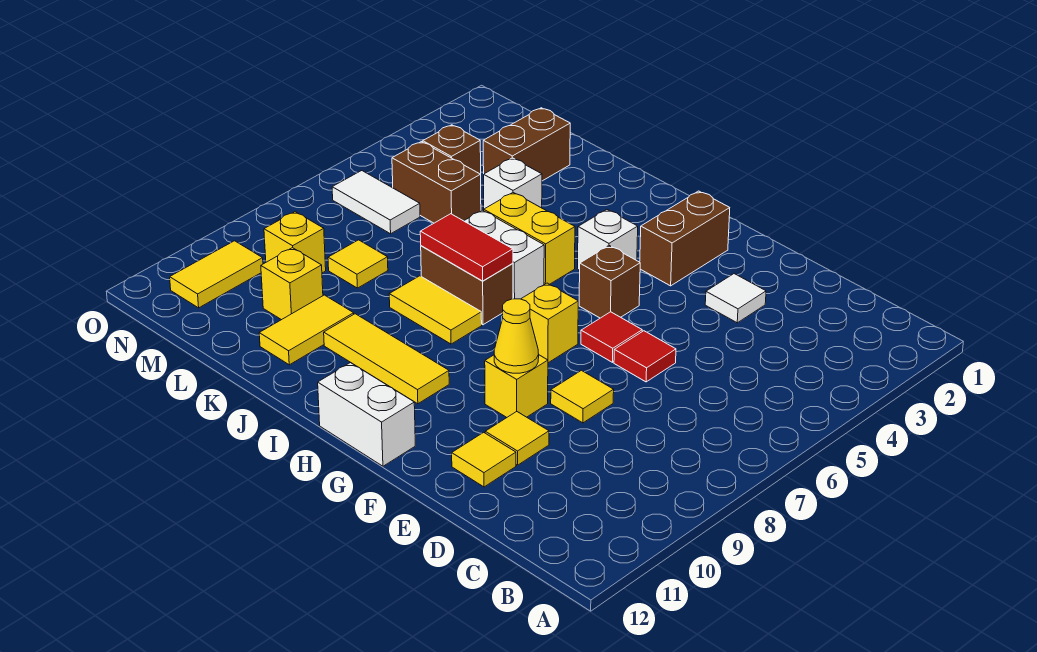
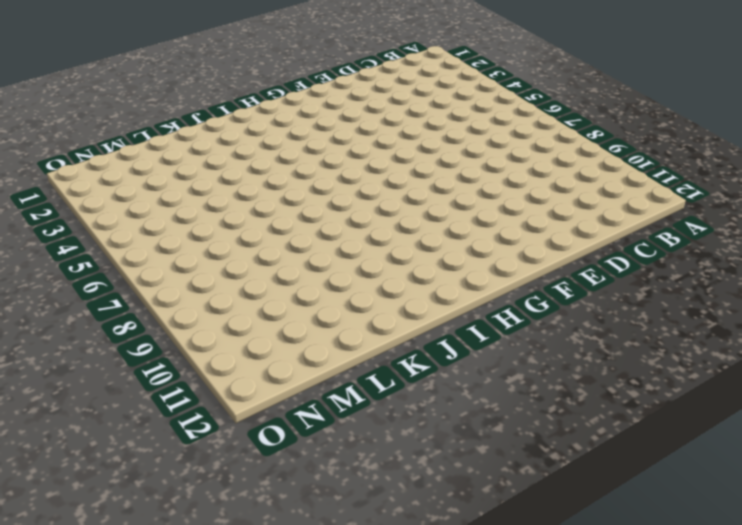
none -> white tile E3 level 1
none -> red tile E6 level 1
none -> yellow tile E8 level 1

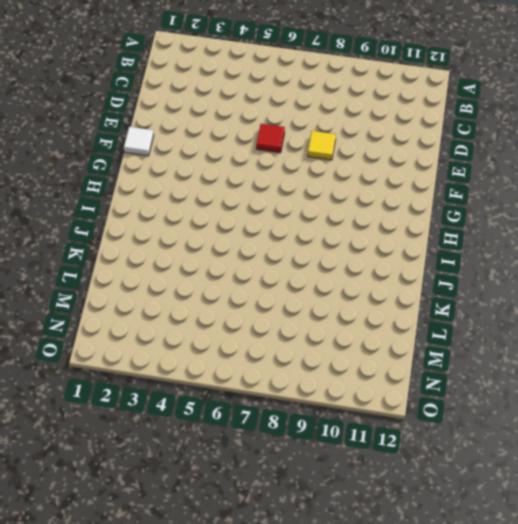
white tile F1 level 1 -> white tile E3 level 1
none -> yellow tile E10 level 1
none -> yellow tile E11 level 1
none -> red tile F6 level 1

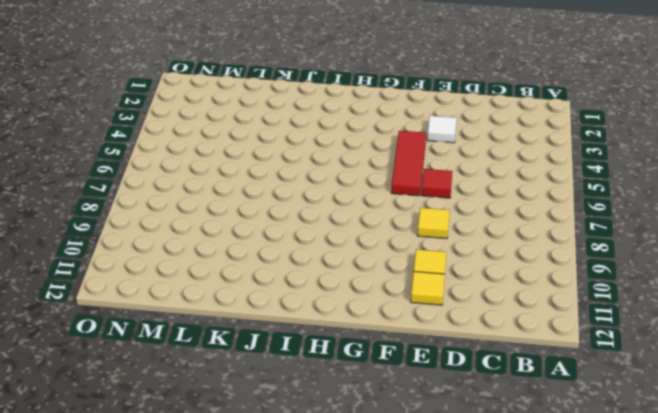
red tile F4:F6 level 1 -> red tile F6 level 1
none -> yellow brick F9 level 1
none -> brown brick G2:G3 level 1
none -> brown brick G5 level 1

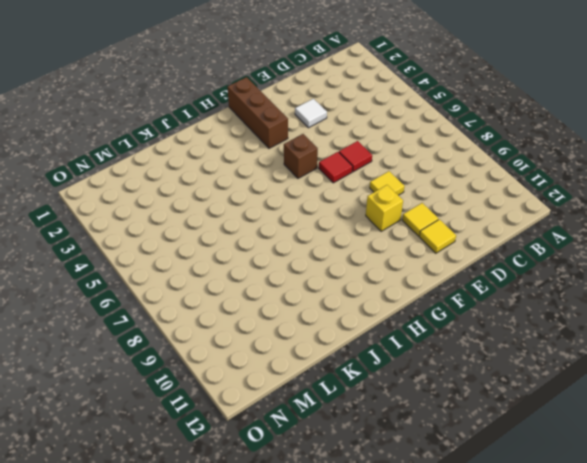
brown brick G1:G3 level 1 -> brown brick G2:G3 level 1
none -> yellow brick G7 level 1
none -> white brick G12:H12 level 1
none -> white brick H4 level 1

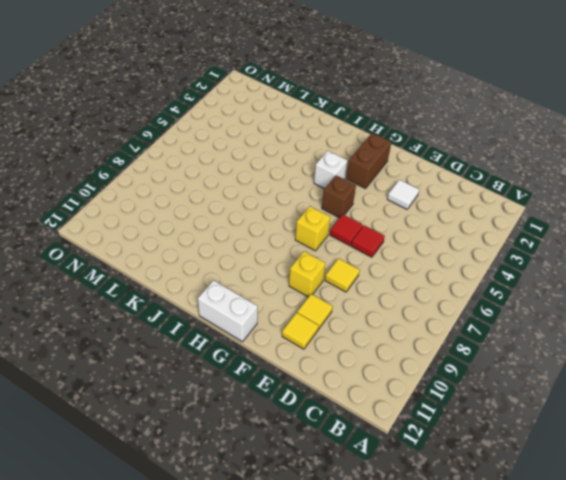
none -> yellow tile H10:J10 level 1
none -> yellow brick I5:J5 level 1
none -> white brick I6:J6 level 1

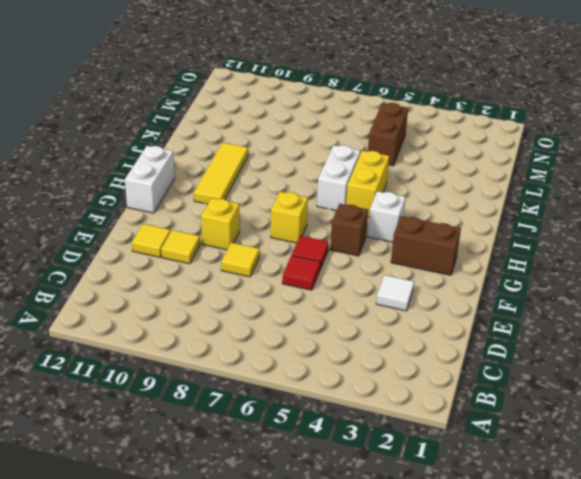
none -> brown brick I7:J7 level 1
none -> yellow tile I8:J8 level 1
none -> white brick K4 level 1

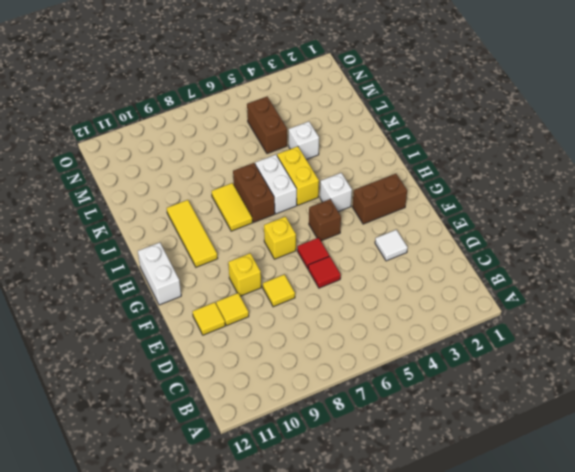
none -> yellow tile K10:K11 level 1
none -> brown brick L2:L3 level 1
none -> yellow tile L8 level 1

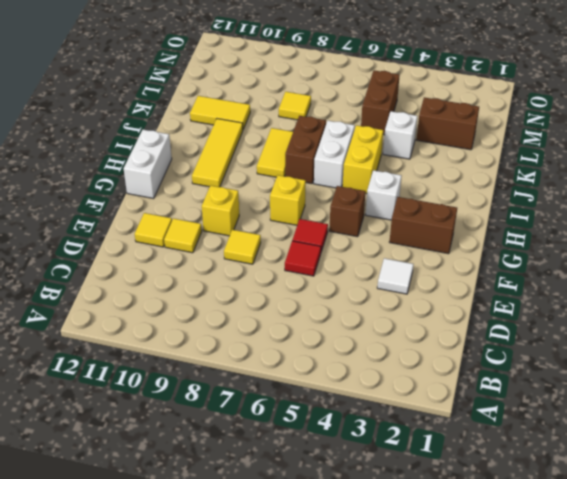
none -> yellow brick L10 level 1
none -> brown brick M4 level 1
none -> white tile M6:N6 level 1

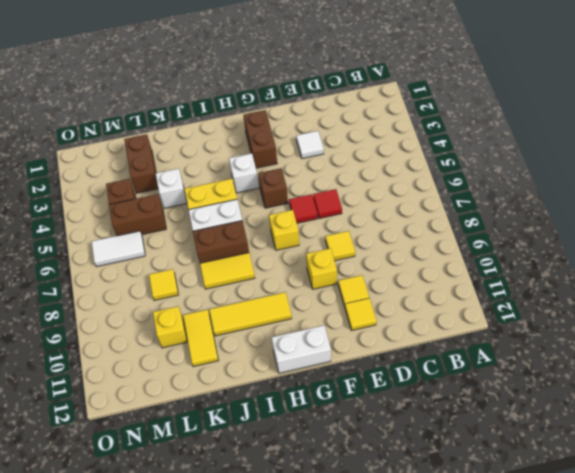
none -> yellow brick M9 level 1
none -> yellow tile N10:N11 level 1
none -> yellow cone F9 level 2

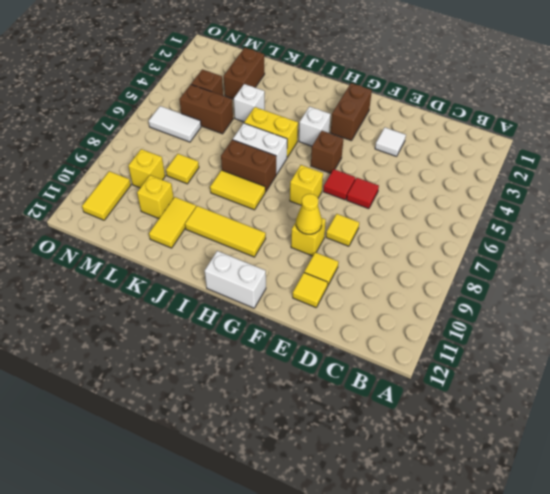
none -> red tile I7:J7 level 2

